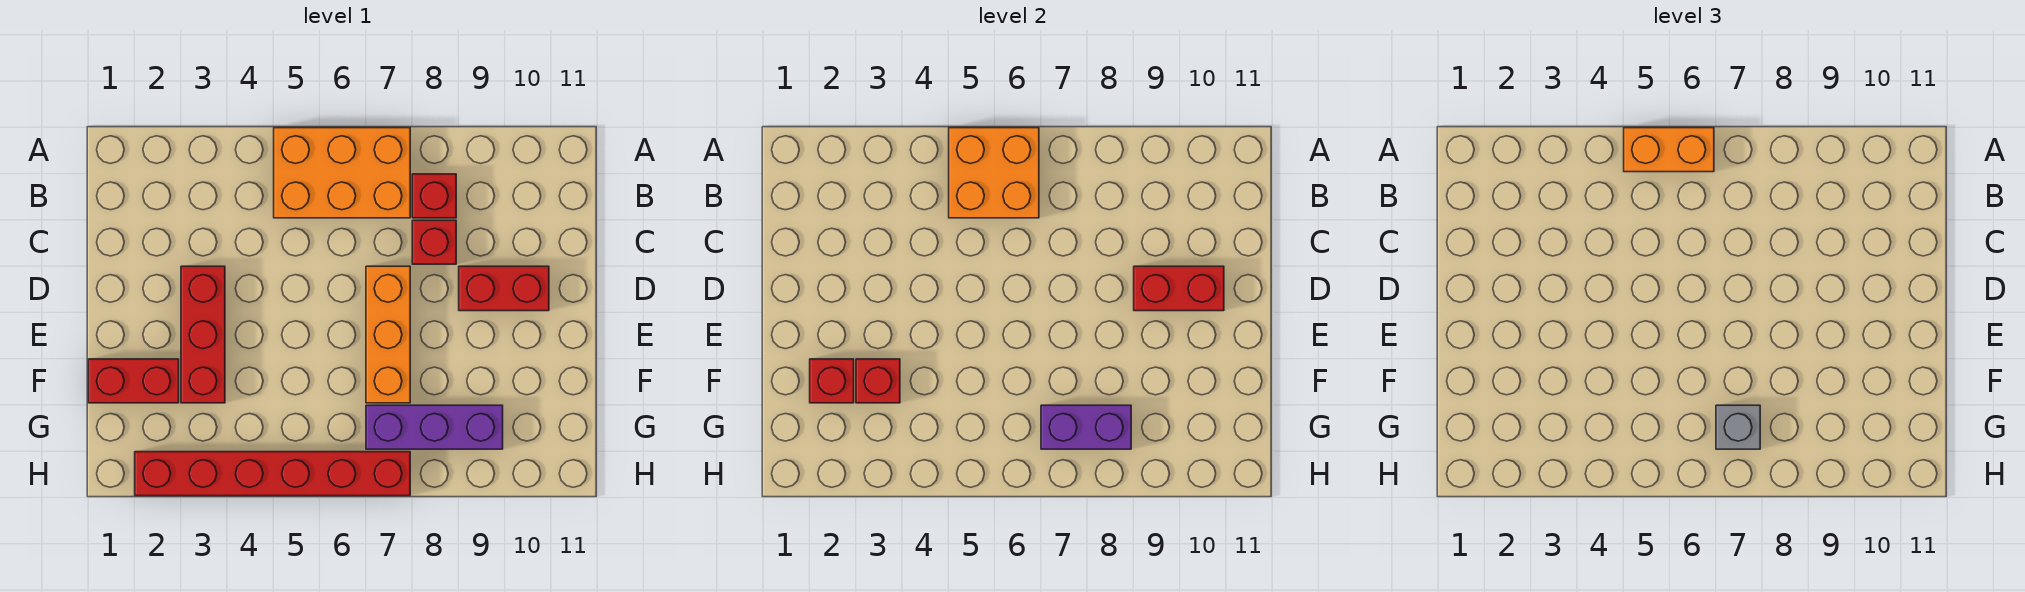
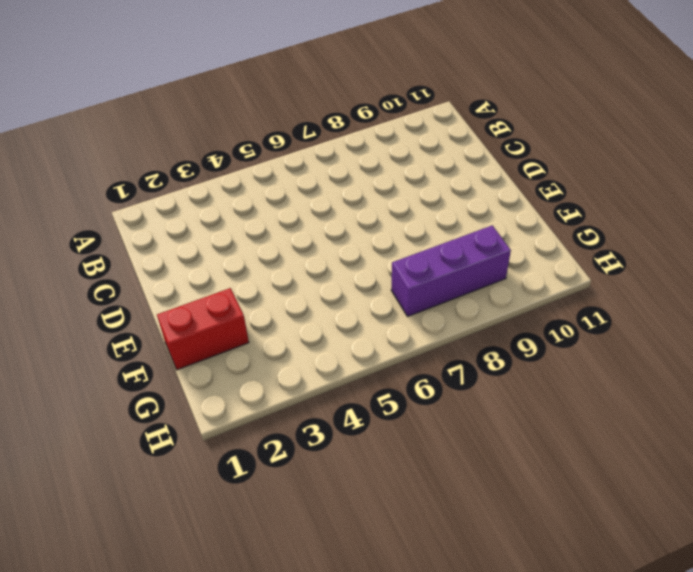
none -> orange brick A5:B7 level 1
none -> red brick B8 level 1
none -> red brick C8 level 1

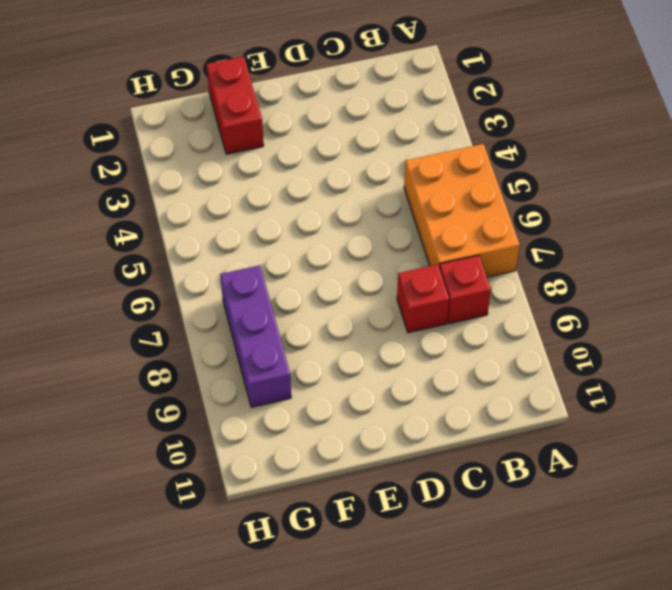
none -> red brick D3:F3 level 1
none -> orange brick D7:F7 level 1
none -> red brick D9:D10 level 1

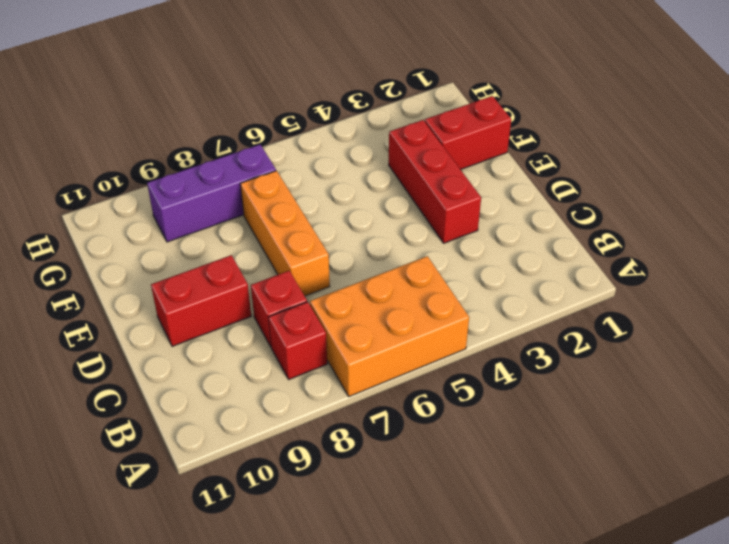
none -> red brick H2:H7 level 1
none -> orange brick A5:B6 level 2
none -> red brick D9:D10 level 2

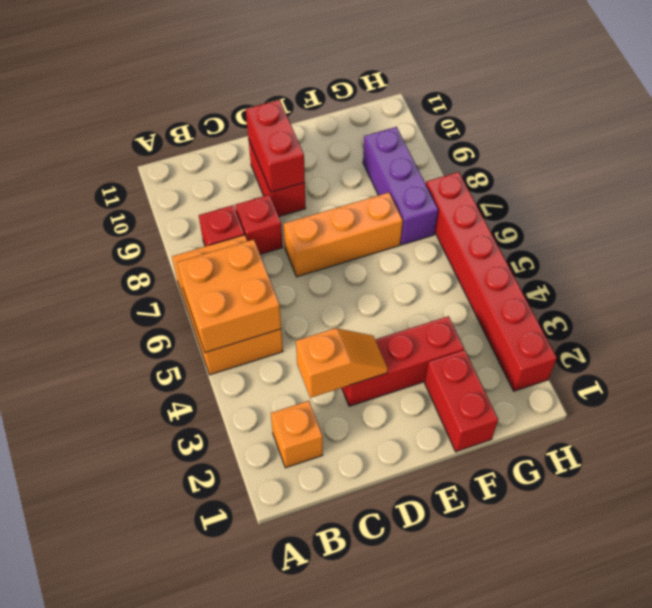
orange brick B2 level 1 -> none
orange slope C3:D3 level 2 top C -> none
none -> red brick F2 level 2
none -> red brick F3 level 2
none -> purple brick G7:G8 level 2

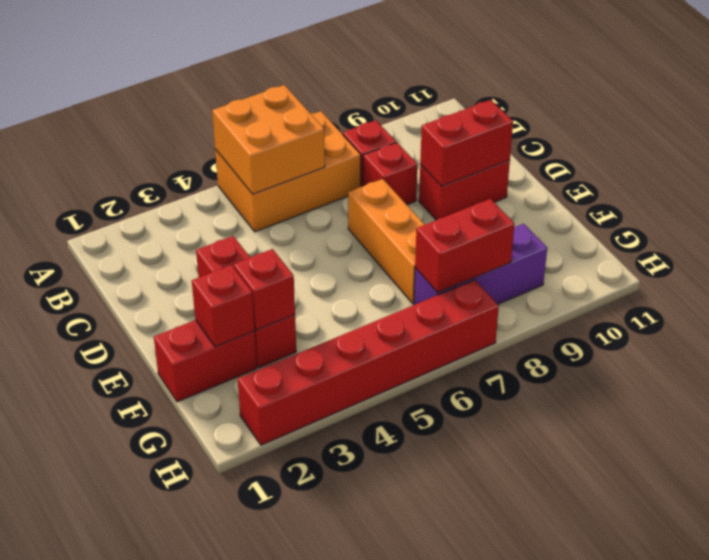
red brick G7:G8 level 2 -> purple brick G7:G8 level 2
none -> orange brick A5:A6 level 3
none -> grey brick G7 level 3

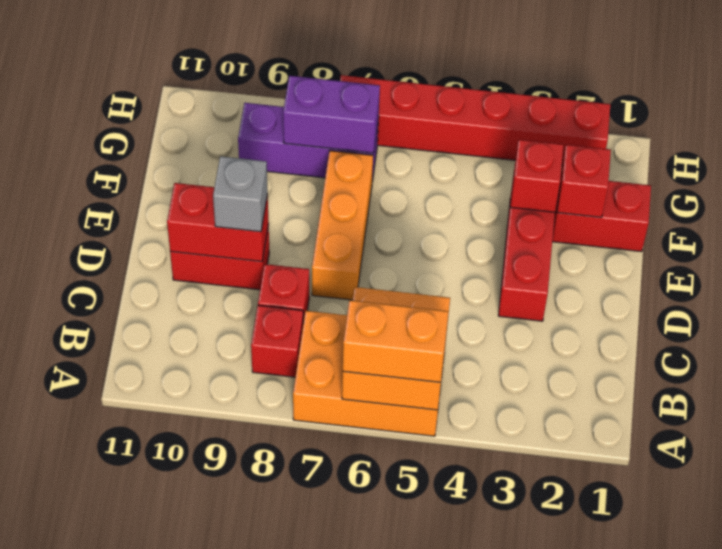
grey brick D9 level 3 -> grey brick G7 level 3

